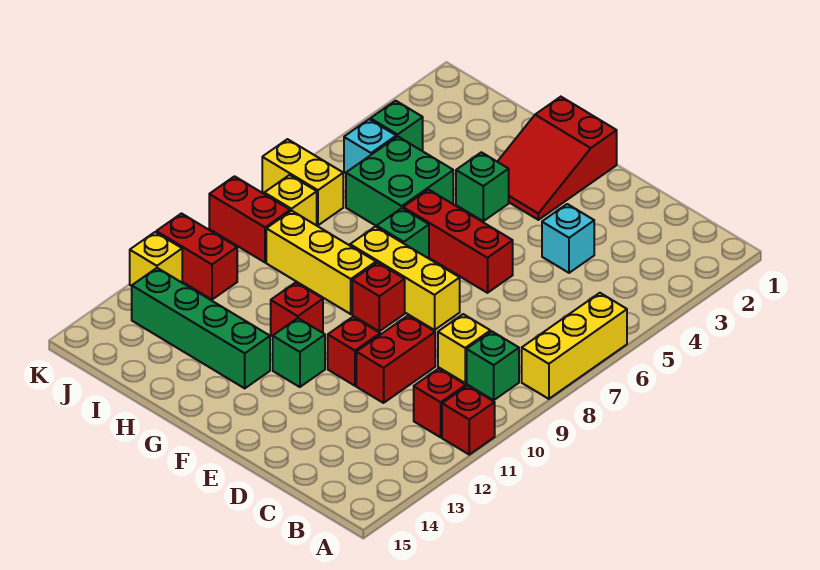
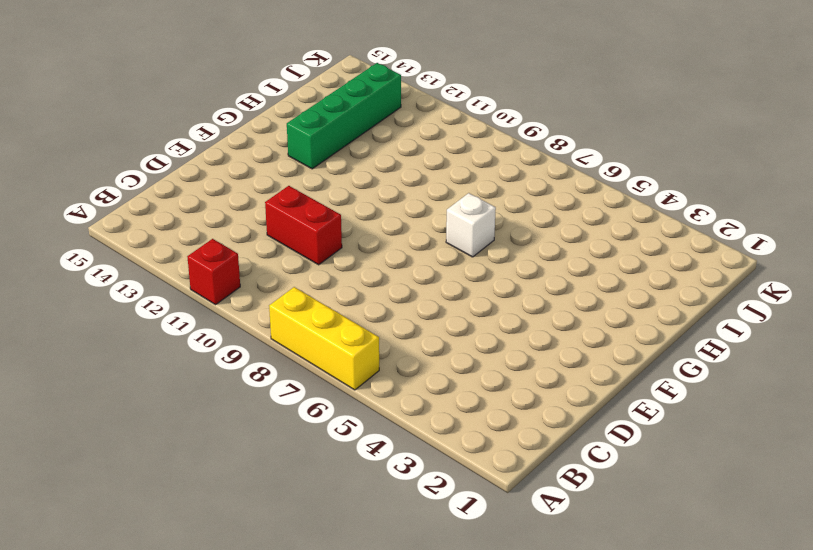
white brick G7 level 1 -> green brick G7 level 1
none -> green brick B9 level 1
none -> red brick B11 level 1
none -> yellow brick C9 level 1

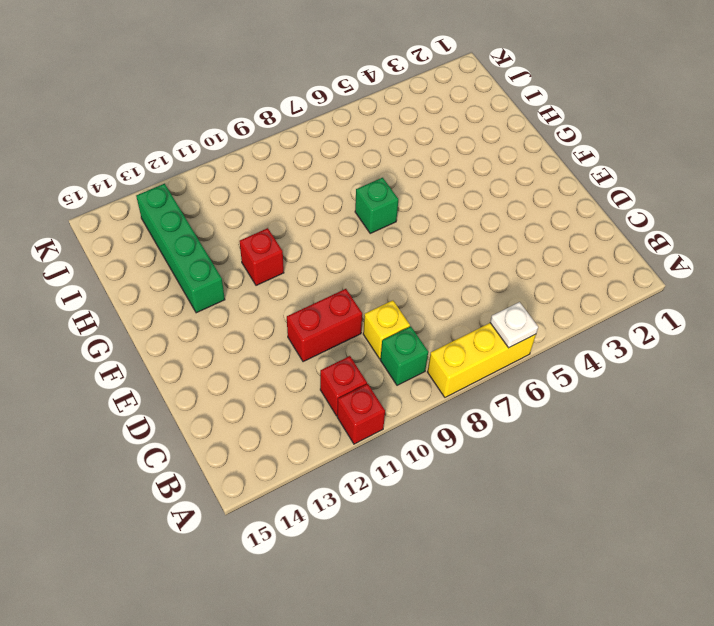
white plate A6 level 2 -> none
none -> cyan brick D4 level 1
none -> red brick E6:G6 level 1
none -> yellow brick E8:G8 level 1

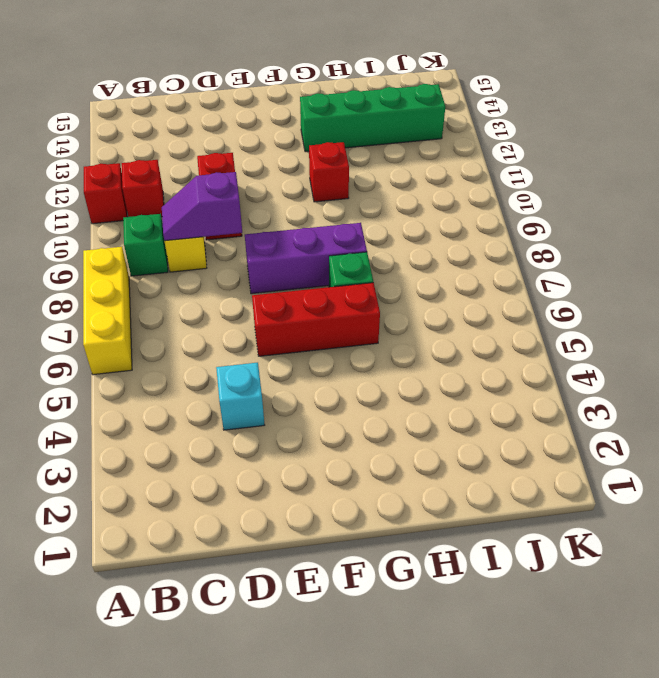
purple slope C9:D9 level 2 top D -> none
purple brick E8:G8 level 1 -> yellow brick E8:G8 level 1
none -> red brick E11 level 1
none -> red slope F1:G3 level 1 top 1
none -> red brick F9 level 1

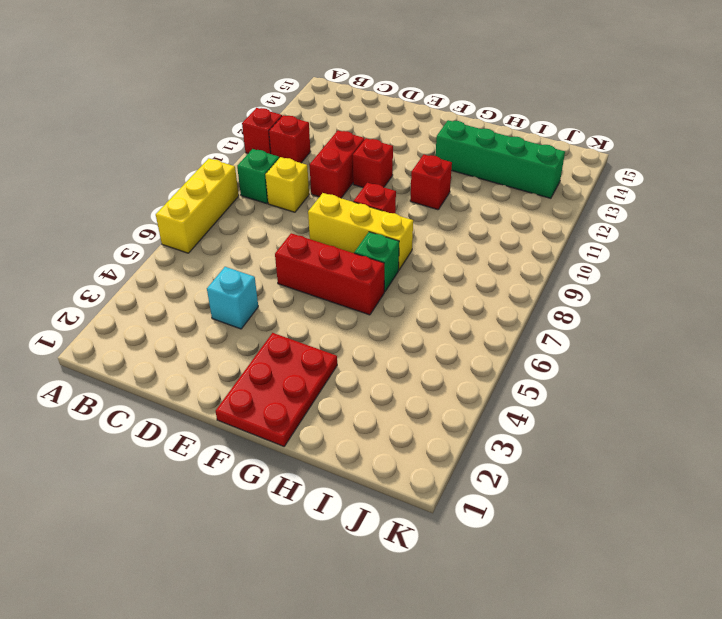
red plate F1:G3 level 1 -> red slope F1:G3 level 1 top 1
none -> green brick F12 level 1
none -> green brick G4 level 1
none -> yellow brick G9:I9 level 1

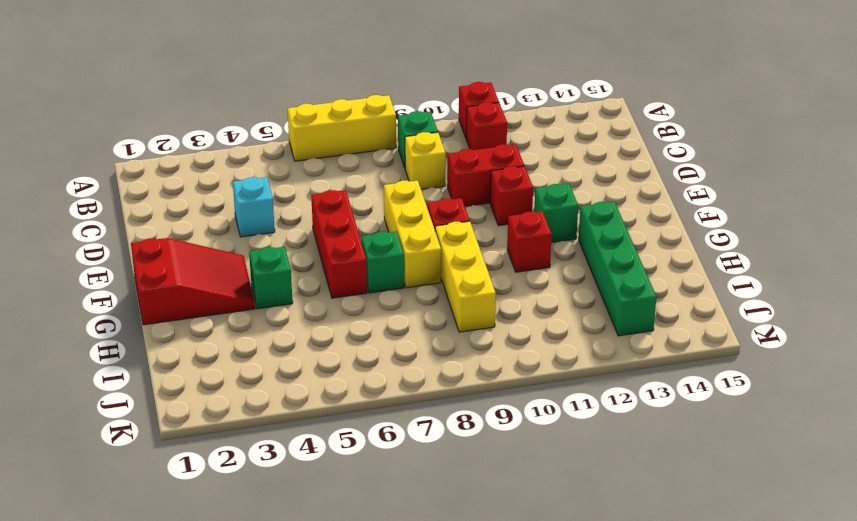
none -> green brick H5:I6 level 1
none -> green brick J4 level 1
none -> cyan brick J5 level 1

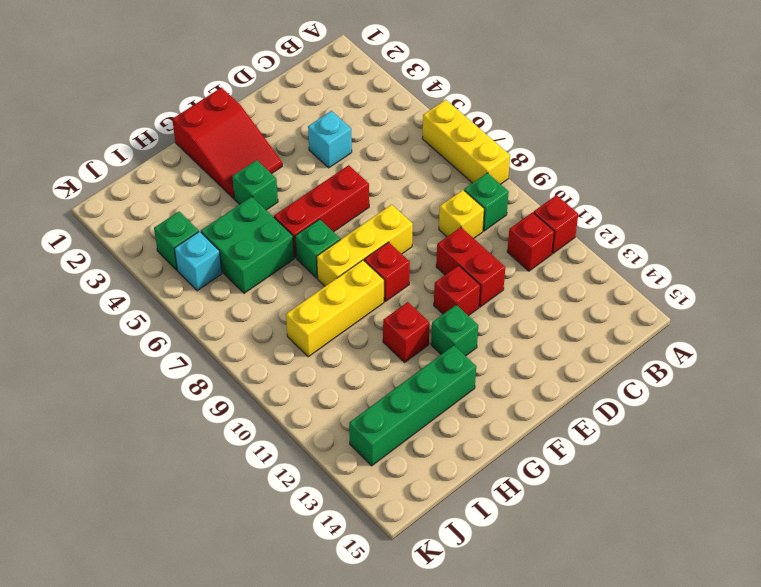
none -> yellow brick J7:K7 level 1
none -> yellow brick J8 level 1
none -> red brick J9:K9 level 1

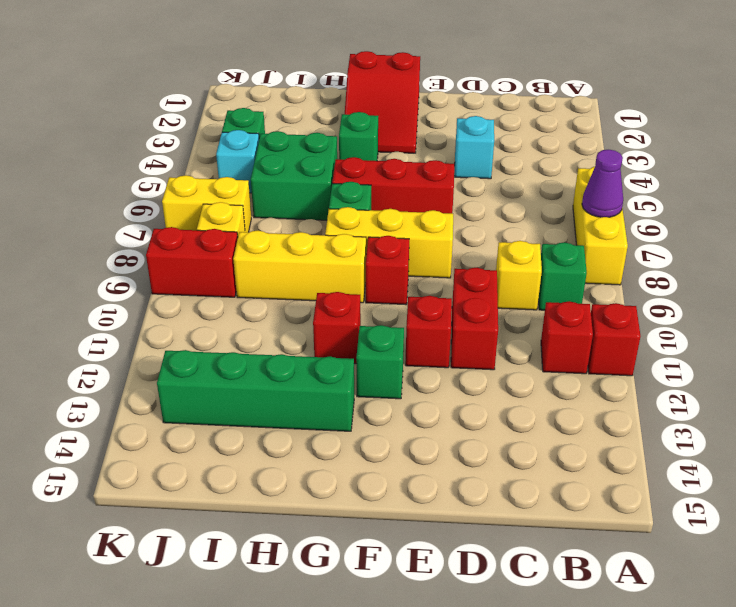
purple cone A7 level 2 -> none
none -> red brick J11:K11 level 1
none -> yellow brick K12 level 1

